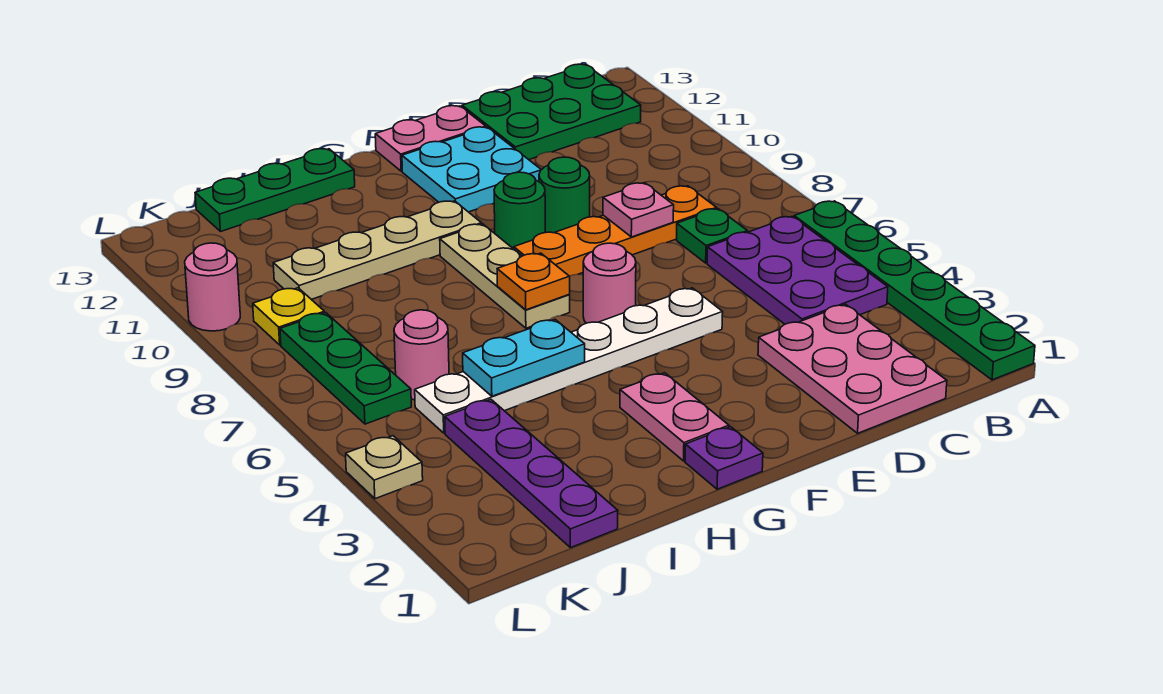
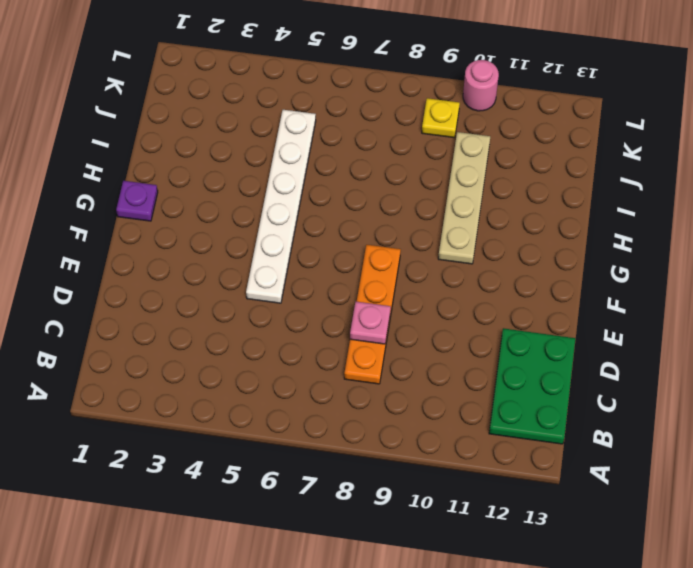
none -> green plate A1:A6 level 1
none -> purple plate B4:C6 level 1
none -> pink plate C1:D3 level 1

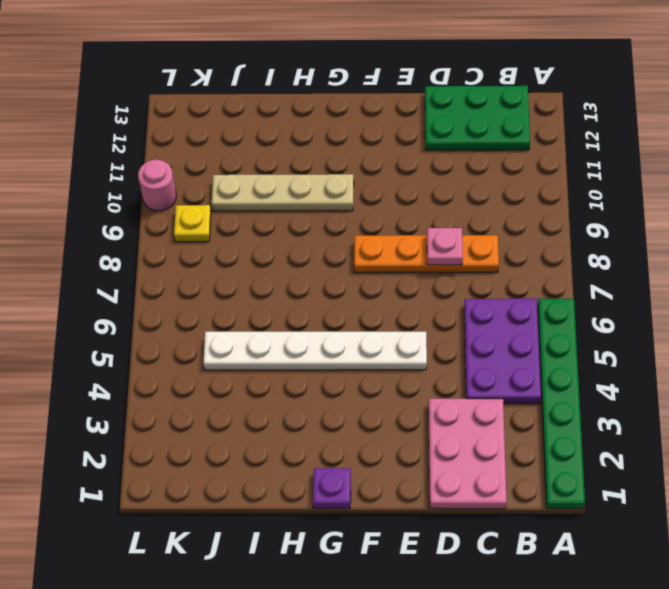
none -> green plate C7 level 1
none -> green round brick E9 level 1
none -> cyan plate E11:F12 level 1

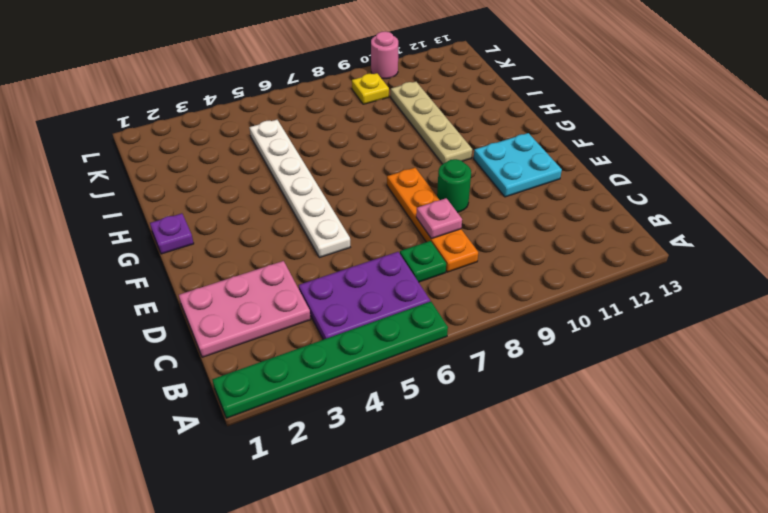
none -> green plate B12:D13 level 1
none -> pink plate E13:F13 level 1
none -> pink round brick F6 level 1

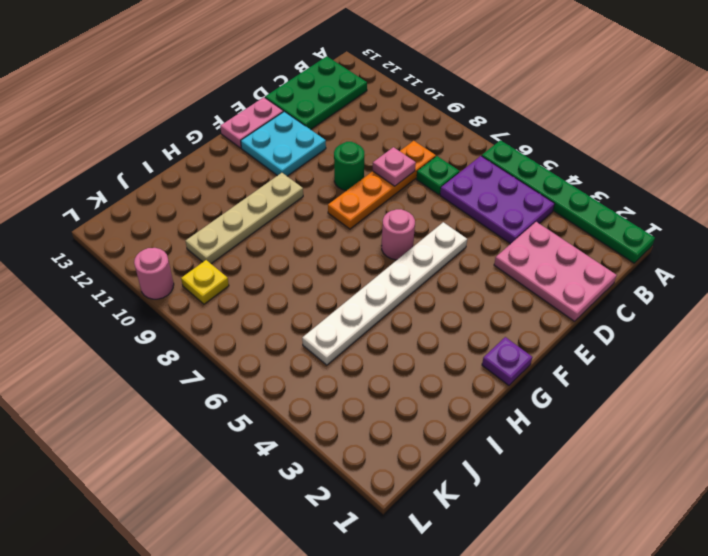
none -> green round brick F9 level 1
none -> pink plate G2:G3 level 1
none -> tan plate G7:G9 level 1

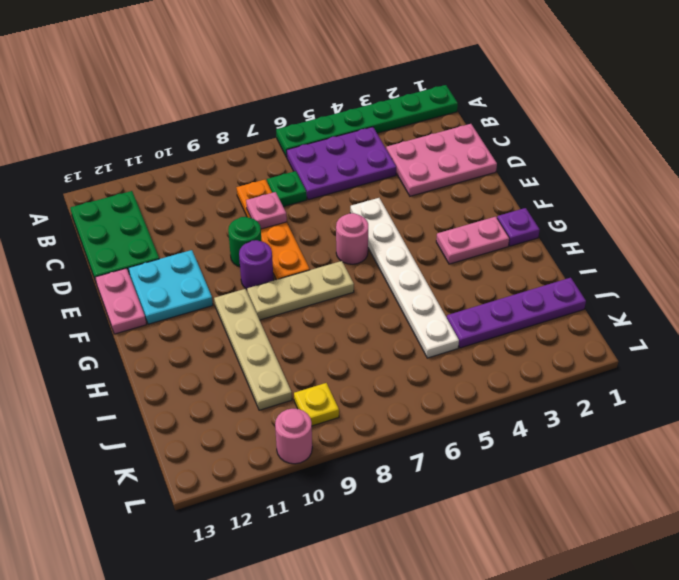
purple round brick F9 level 1 -> green round brick F9 level 1
none -> green plate H13:J13 level 1
none -> pink round brick J6 level 1
none -> green plate K6:K8 level 1

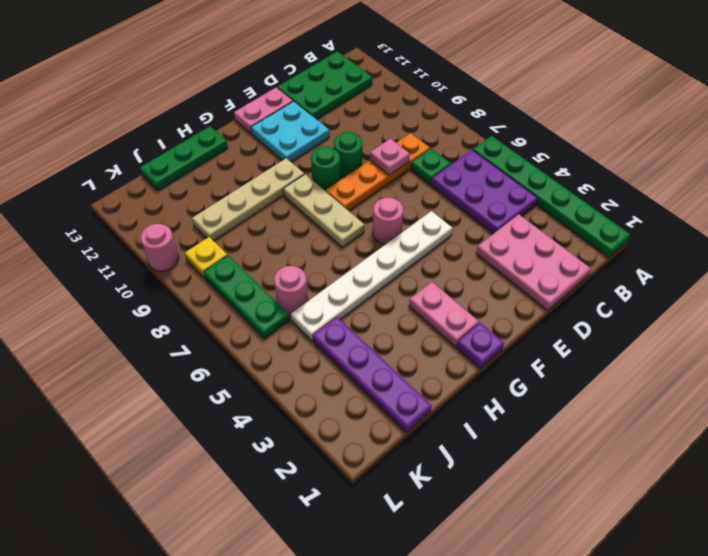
none -> tan plate L4 level 1
none -> orange plate G7 level 2
none -> cyan plate H5:I5 level 2

